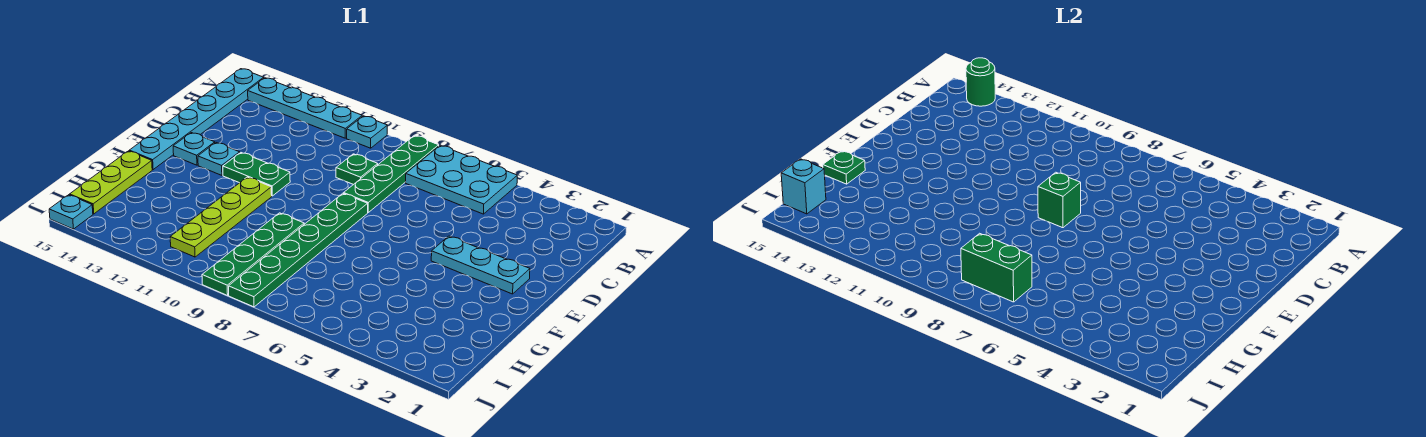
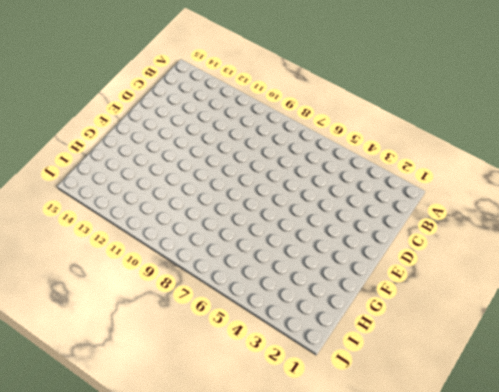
none -> cyan plate A5:B7 level 1
none -> green plate A8:D8 level 1
none -> cyan plate A10 level 1

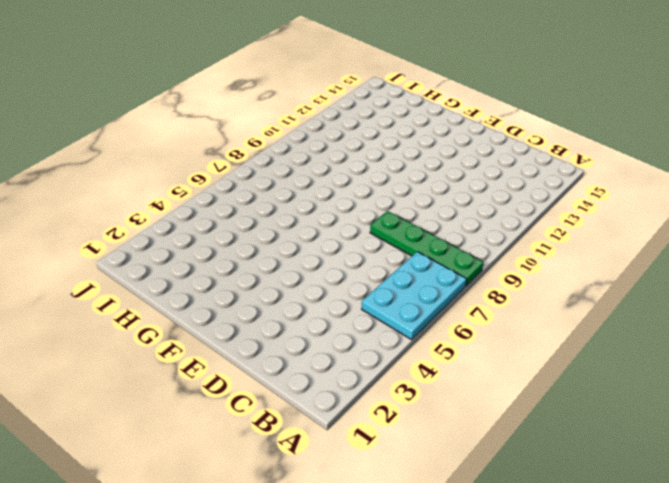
none -> cyan plate A10 level 1
none -> cyan plate A11:A14 level 1
none -> cyan plate A15:F15 level 1

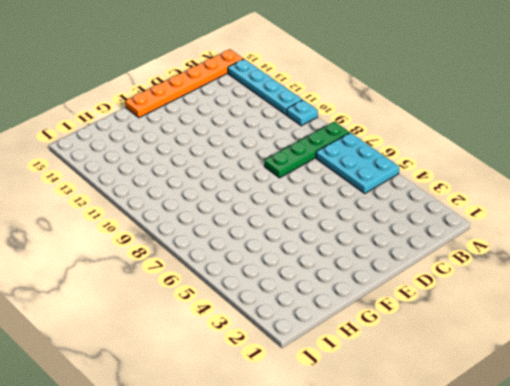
orange plate A15:F15 level 1 -> cyan plate A15:F15 level 1
none -> green plate C9 level 1
none -> cyan plate E2:E4 level 1
none -> green plate E8:J8 level 1

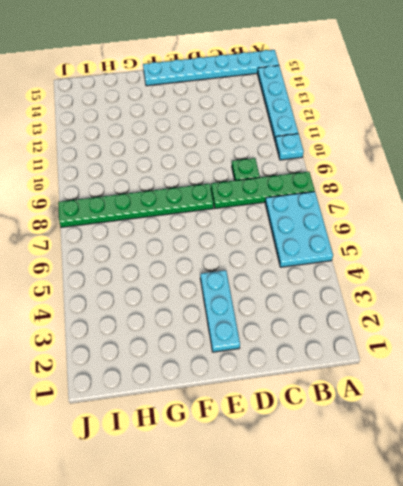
none -> green plate E11:E12 level 1
none -> cyan plate E13 level 1
none -> cyan plate E14 level 1

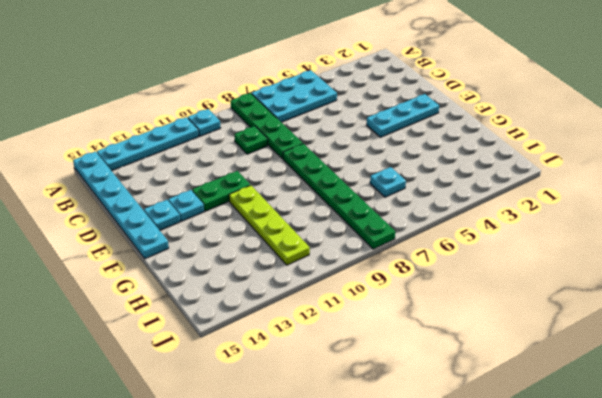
cyan plate H6 level 1 -> cyan plate J15 level 1
none -> green plate G9:J9 level 1
none -> lime plate G15:I15 level 1
none -> green round brick A14 level 2

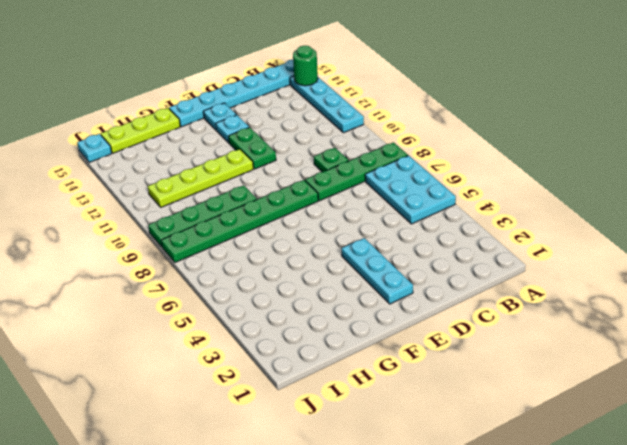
none -> cyan plate A10 level 1
none -> green brick E8 level 2
none -> green plate G15 level 2

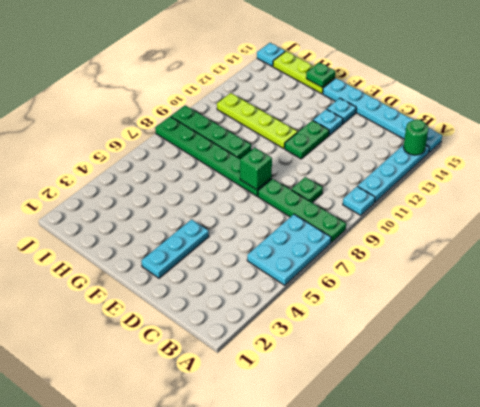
none -> green brick I7:I8 level 2
none -> cyan brick I15 level 2

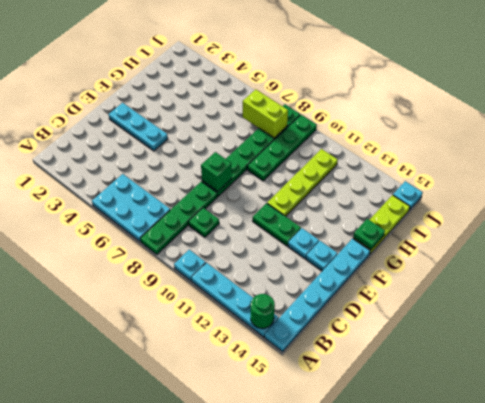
lime brick I7:I8 level 2 -> green brick I7:I8 level 2
none -> cyan brick I15 level 2

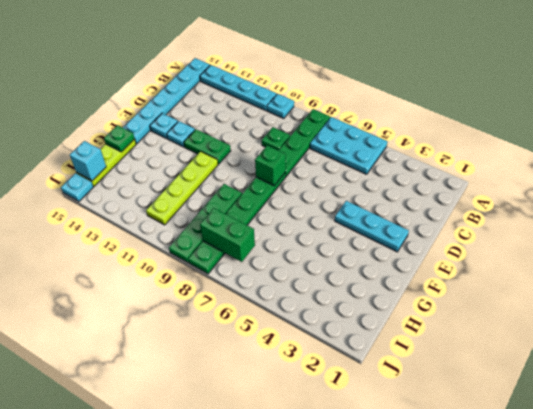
none -> green round brick A14 level 2

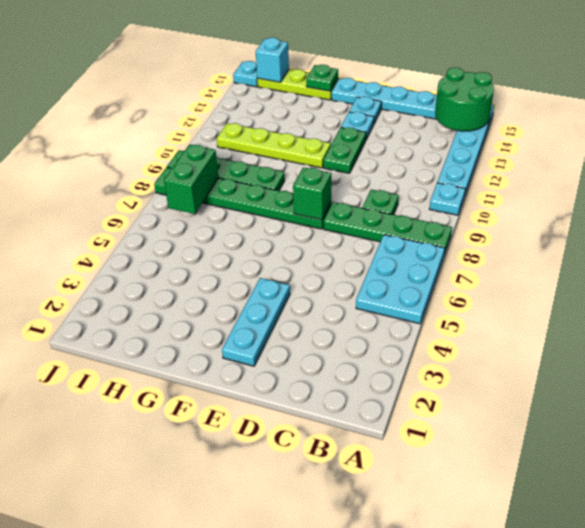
green round brick A14:B15 level 2 -> green round brick A14 level 2

